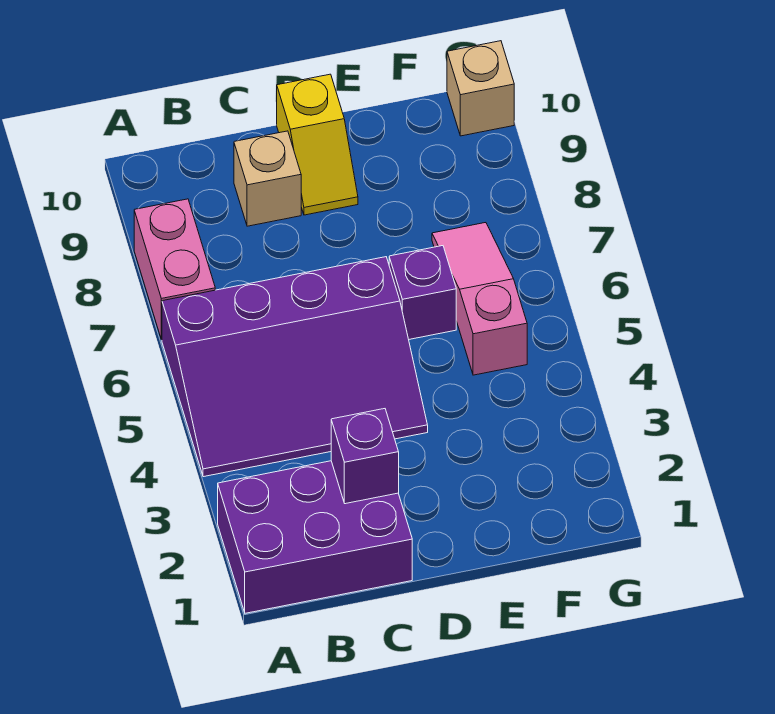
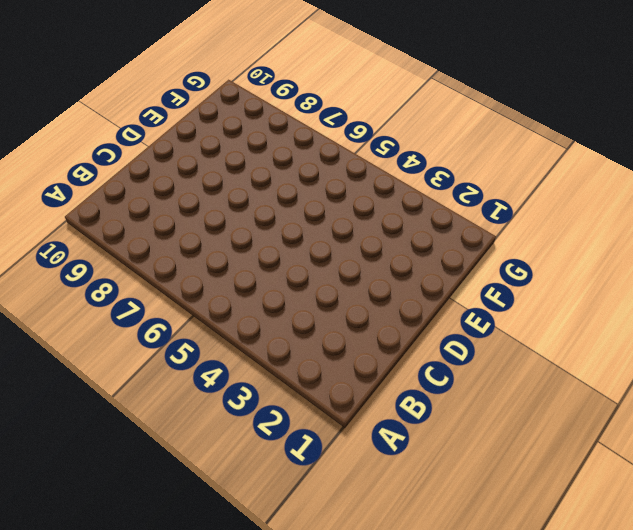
none -> purple brick A1:C2 level 1
none -> purple slope A4:D6 level 1 top 6

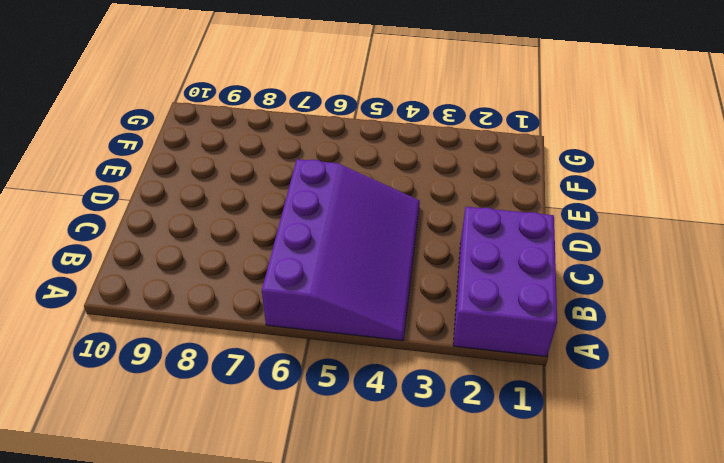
none -> pink brick A7:A8 level 1
none -> tan brick C9 level 1

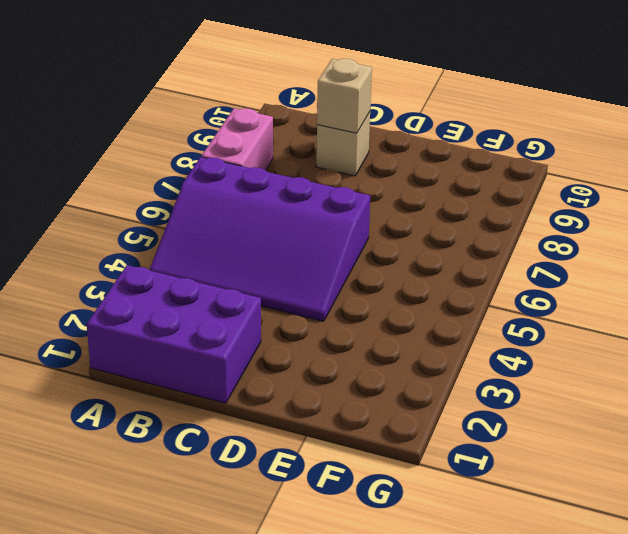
tan brick C9 level 2 -> tan brick G10 level 1
none -> yellow slope D9:D10 level 1 top 10
none -> purple brick E6 level 1

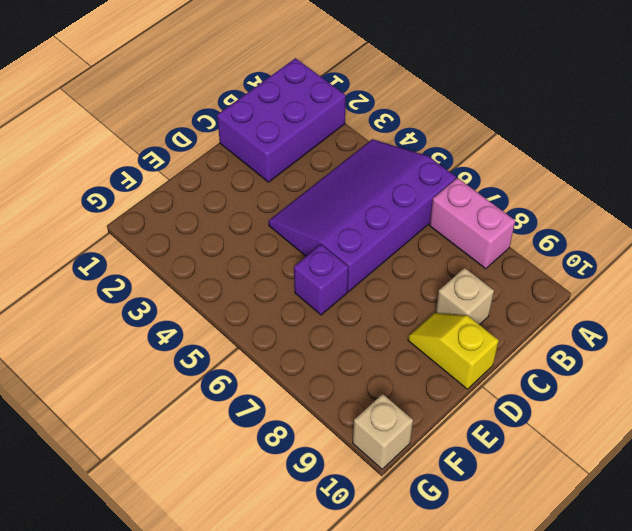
none -> pink slope F5:F7 level 1 top 5
none -> purple brick C2 level 2

